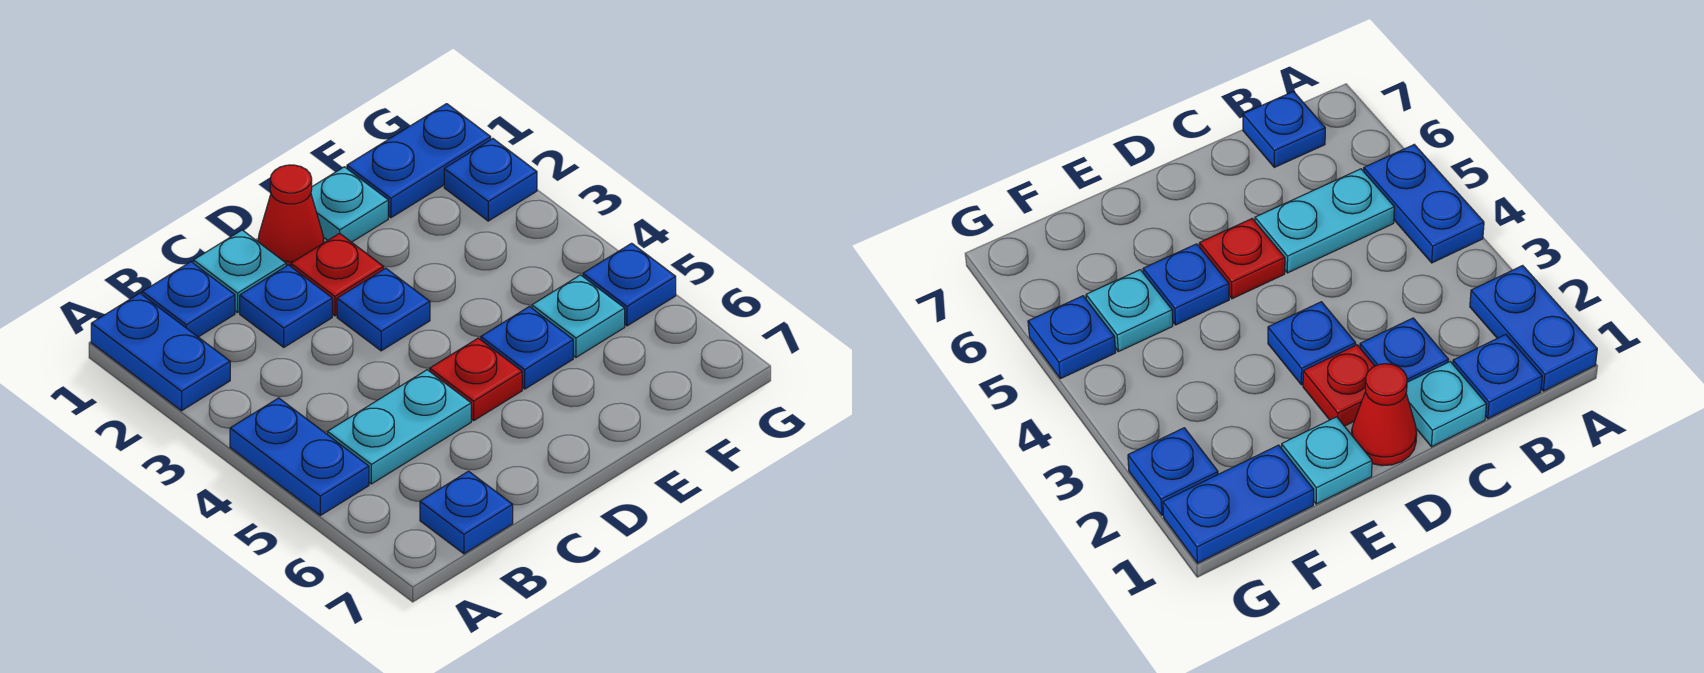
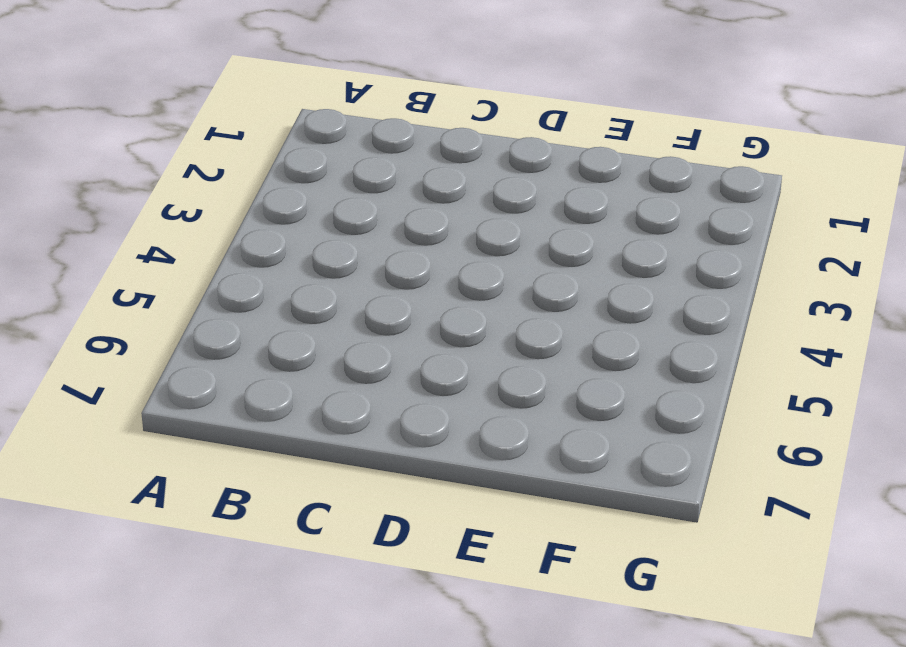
none -> blue plate A1:A2 level 1
none -> blue plate A4:A5 level 1
none -> blue plate B1 level 1

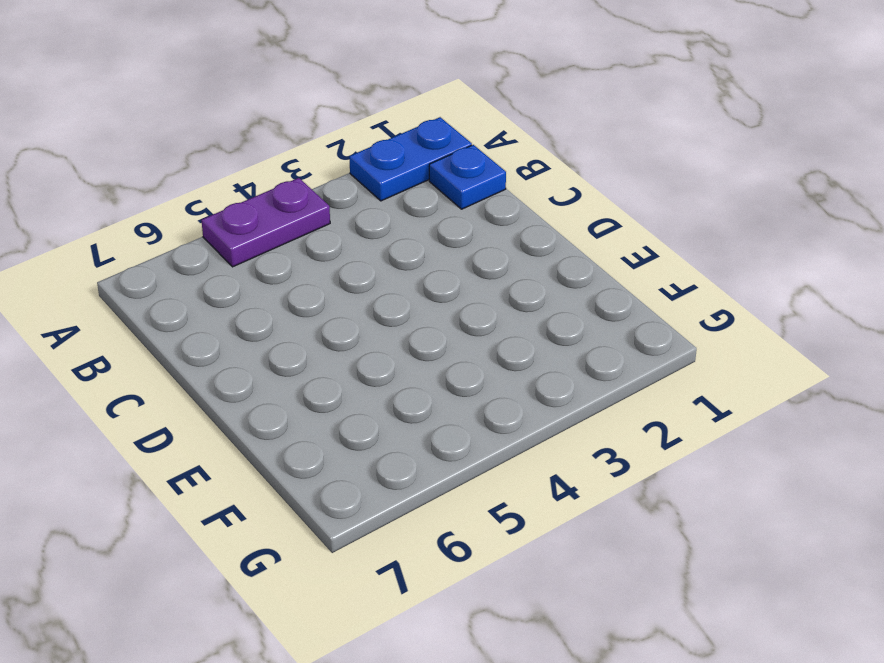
purple plate A4:A5 level 1 -> blue plate A4:A5 level 1
none -> cyan plate B5:C5 level 1
none -> blue plate B7 level 1
none -> cyan plate C1 level 1

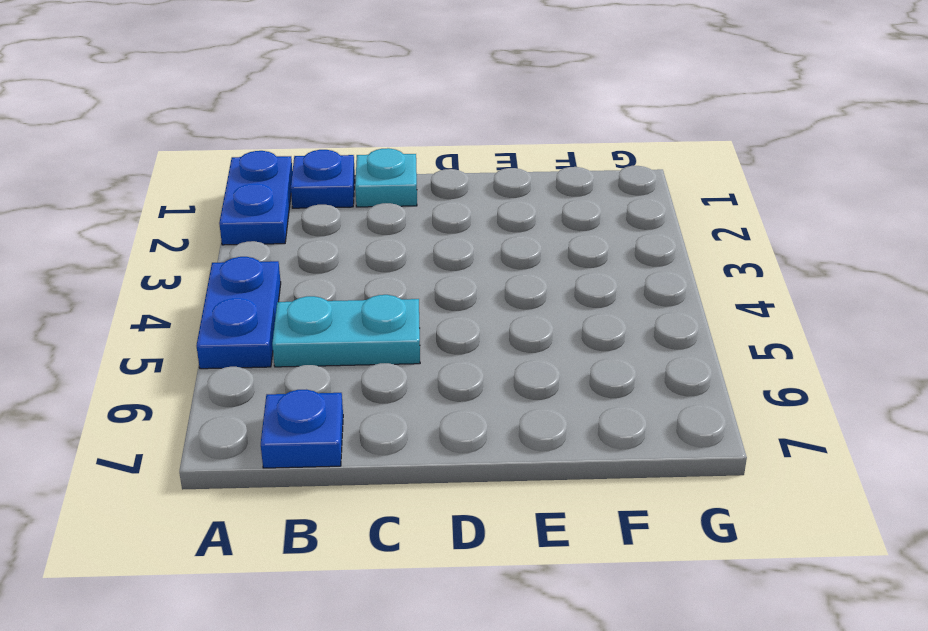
none -> blue plate C2 level 1
none -> red cone D1 level 1
none -> red plate D2 level 1

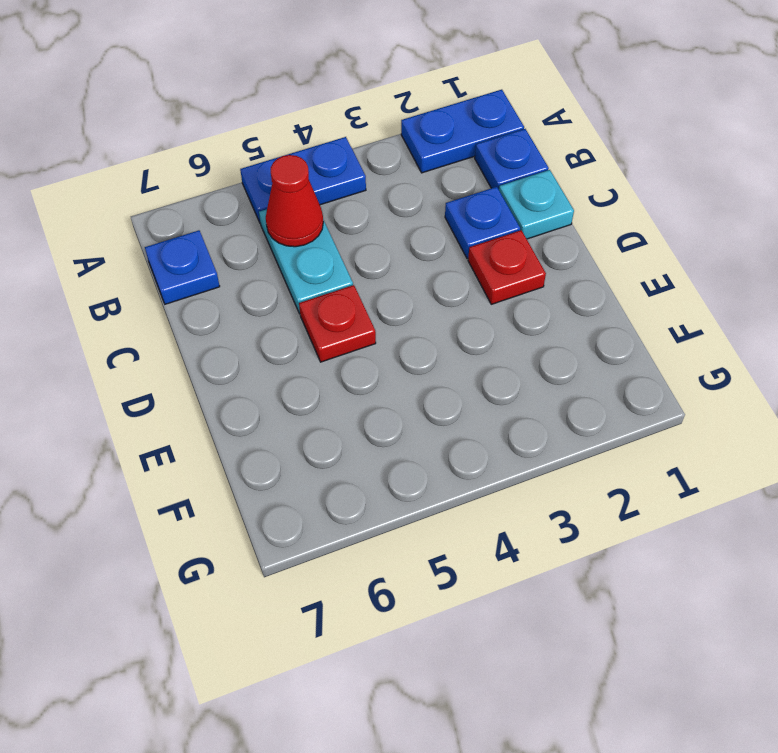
red cone B5 level 2 -> red cone D1 level 1
none -> blue plate D3 level 1
none -> cyan plate E1 level 1
none -> blue plate E5 level 1

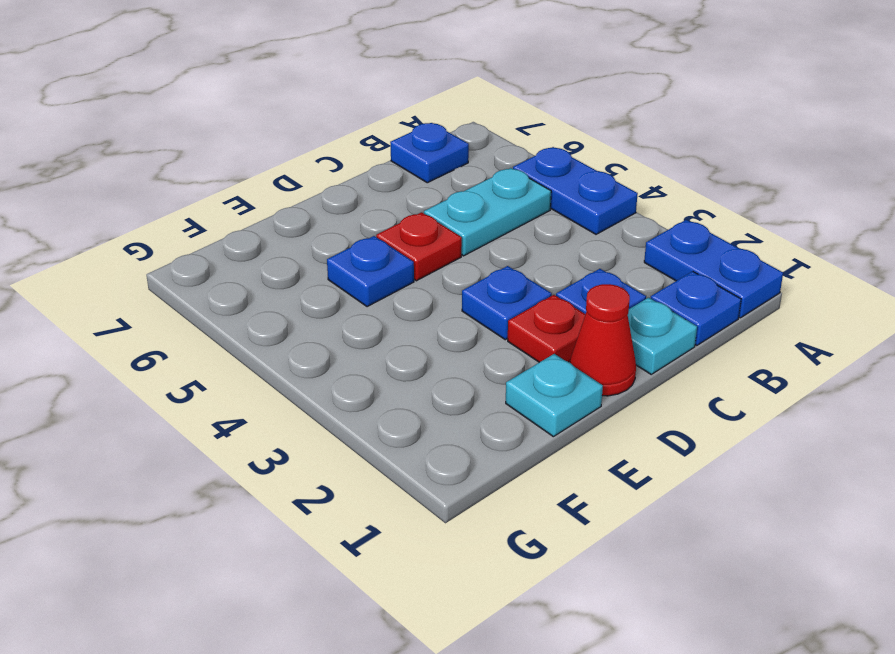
none -> blue plate F1:G1 level 1
none -> cyan plate F5 level 1
none -> blue plate G2 level 1

